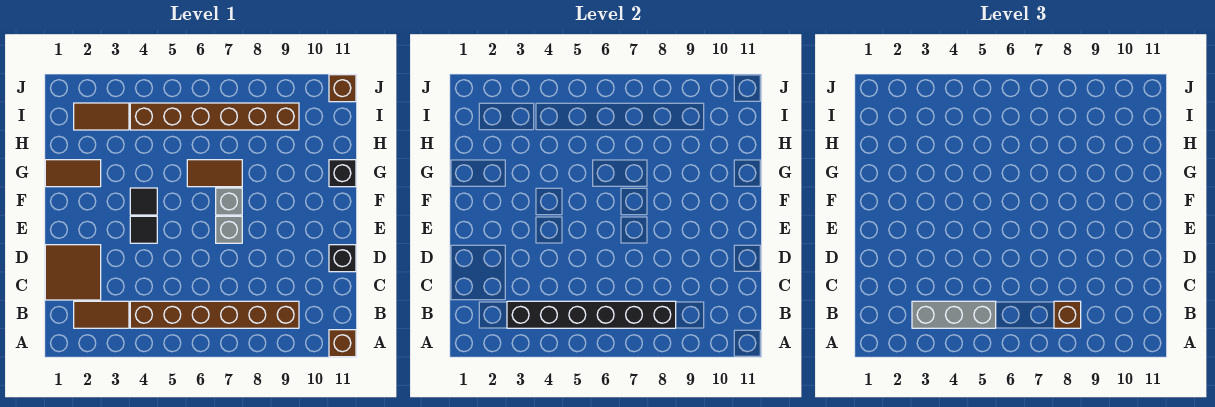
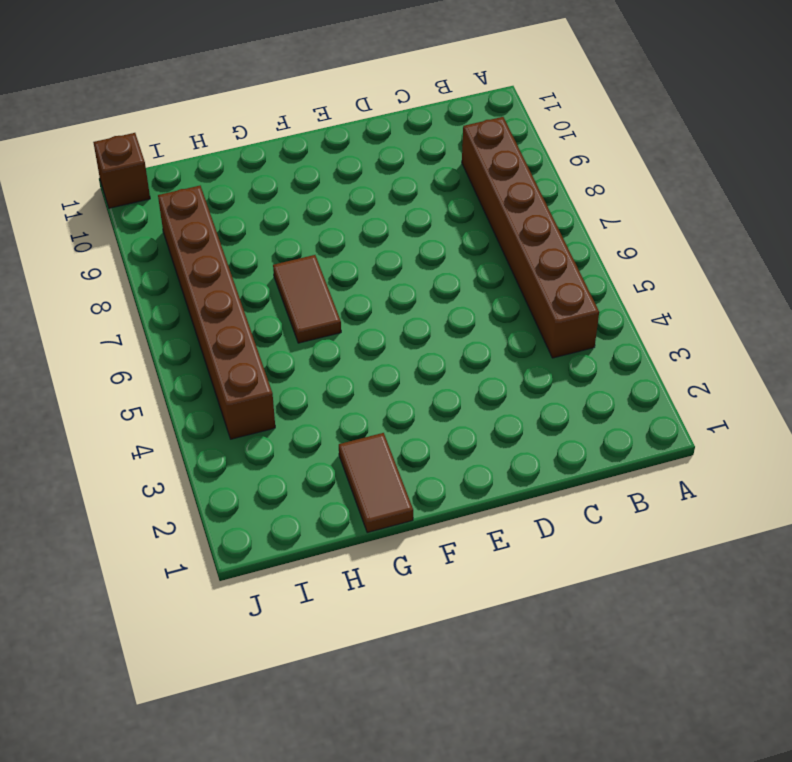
none -> brown brick A11 level 1
none -> brown tile B2:B3 level 1
none -> brown tile C1:D2 level 1

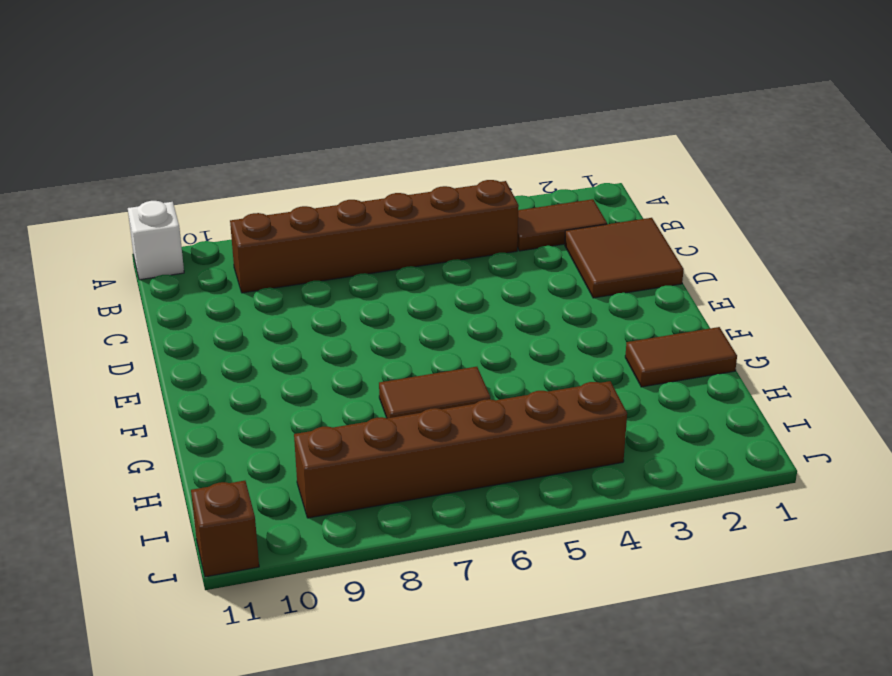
white brick A11 level 1 -> brown brick A11 level 1
none -> black brick D11 level 1
none -> black tile E4 level 1
none -> grey brick E7 level 1

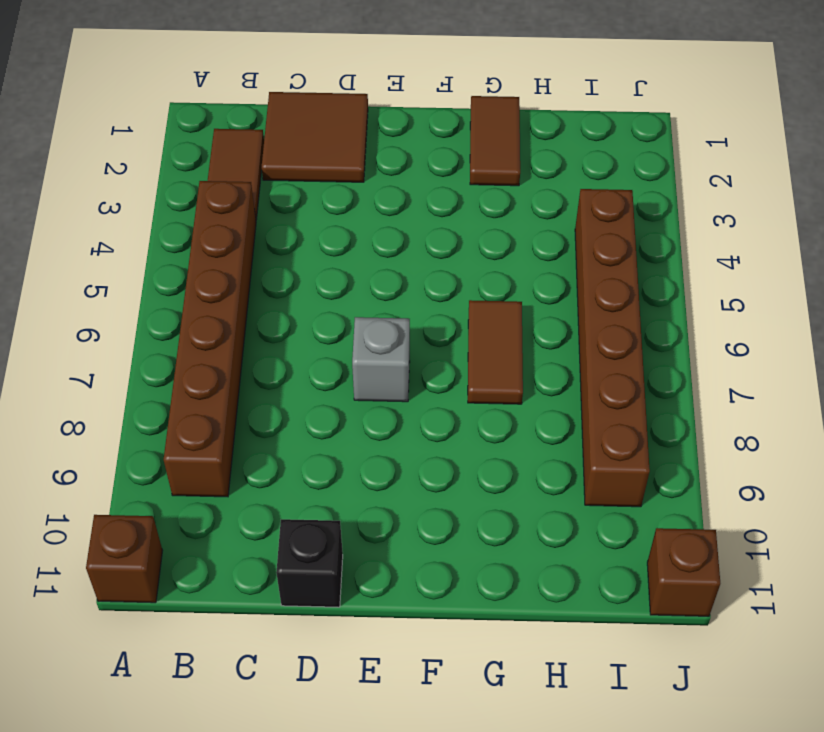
none -> black tile E4 level 1
none -> black tile F4 level 1
none -> grey brick F7 level 1

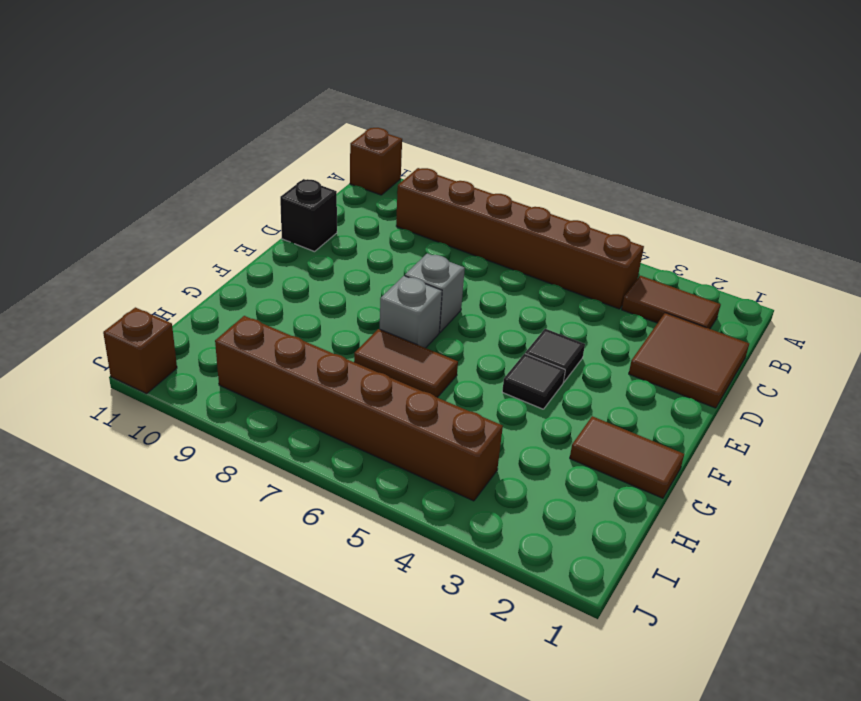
none -> black brick G11 level 1
none -> brown tile I2:I3 level 1
none -> black brick B3:B8 level 2

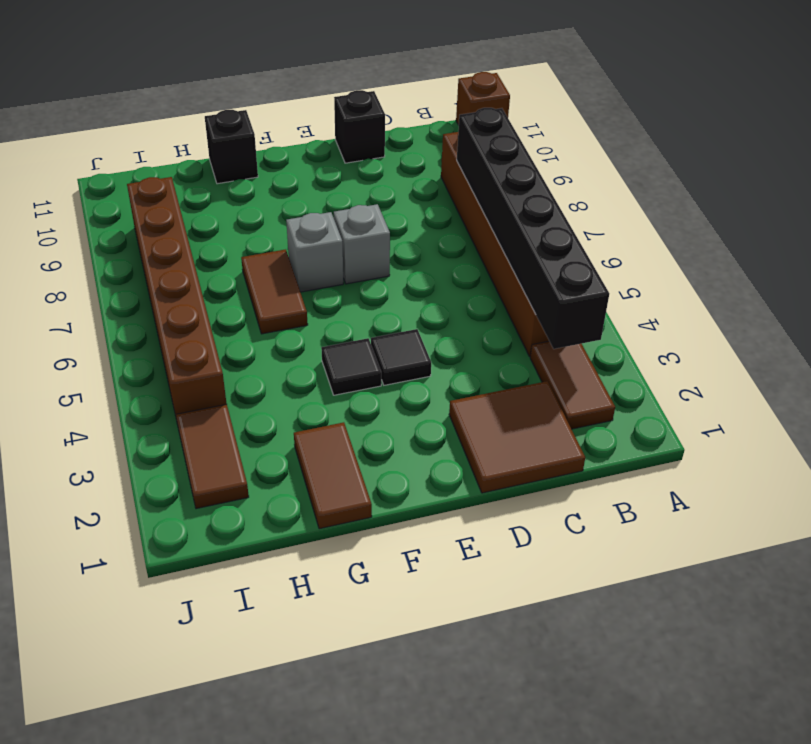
none -> brown brick J11 level 1
none -> grey brick B3:B5 level 3
none -> brown brick B8 level 3

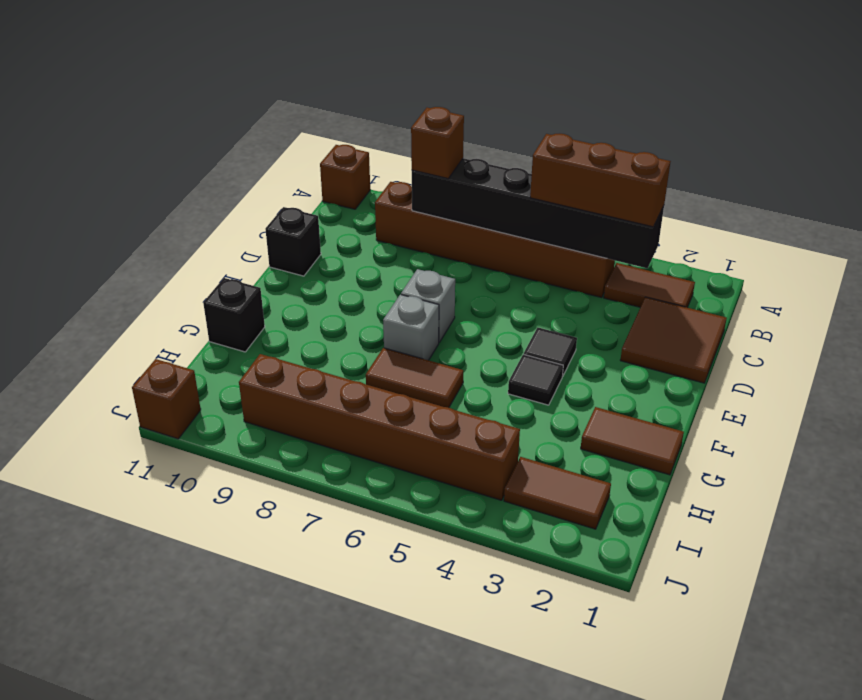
brown brick B3:B5 level 3 -> grey brick B3:B5 level 3

